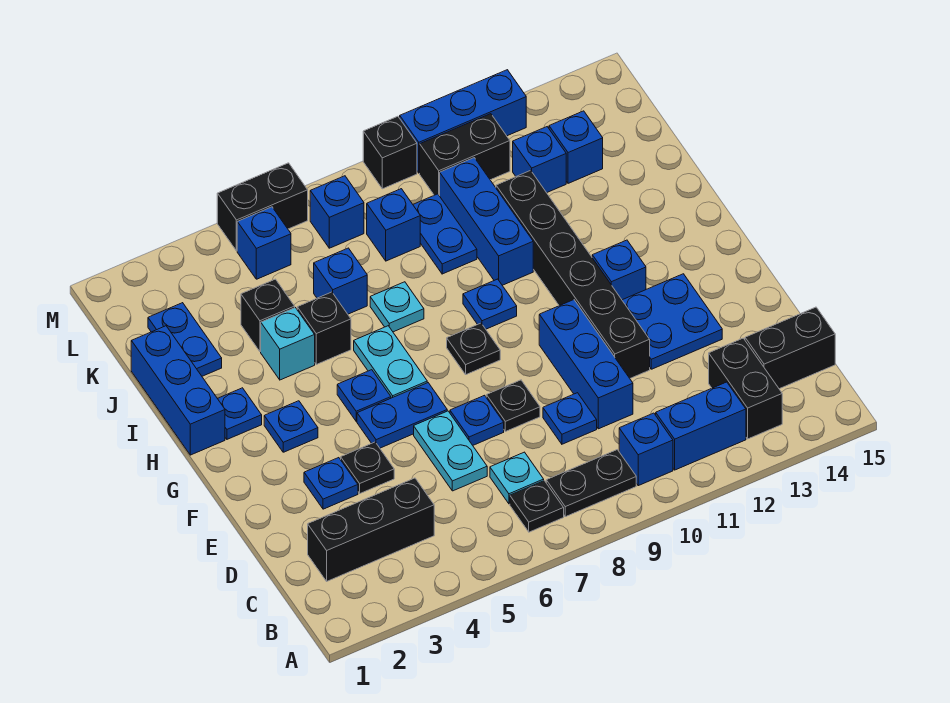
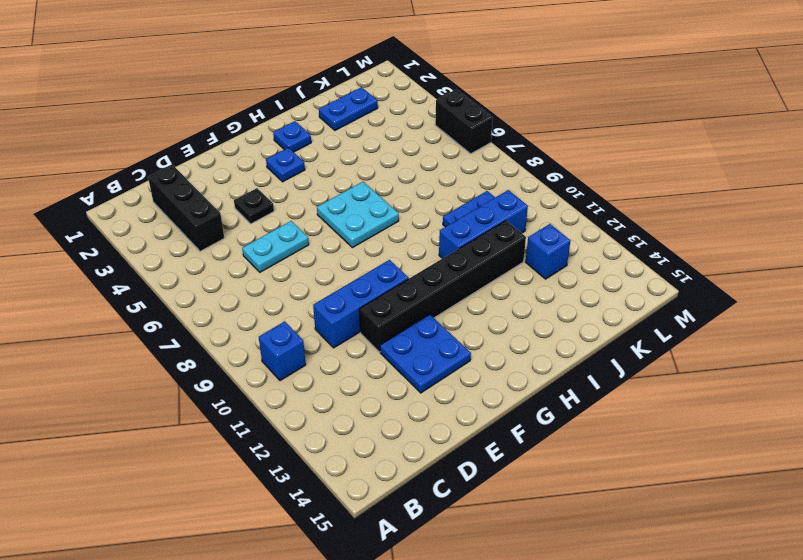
cyan plate G6:H7 level 1 -> cyan plate G6:H6 level 1
none -> black plate B7 level 1
none -> black plate B8:B9 level 1
none -> blue brick B11:B12 level 1
none -> black brick B13:C13 level 1

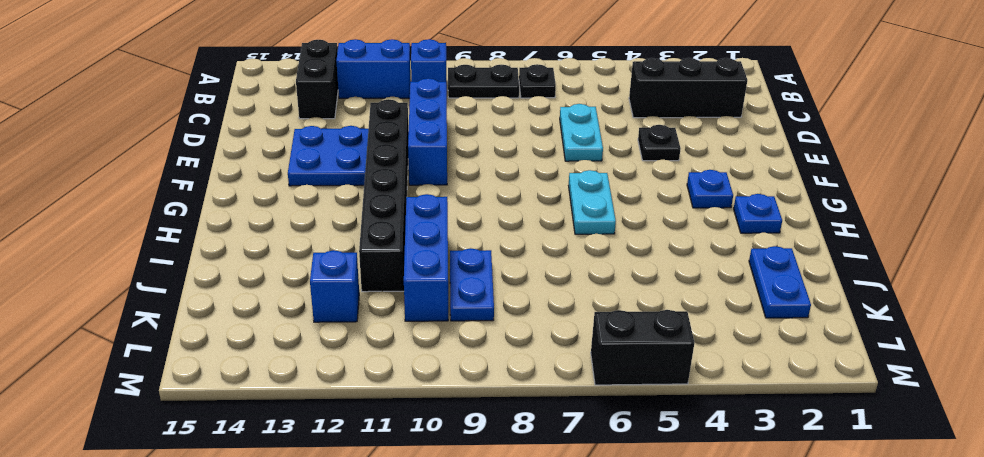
none -> cyan plate C7 level 1
none -> black brick C14:C15 level 1
none -> blue plate D9 level 1
none -> blue plate E3 level 1

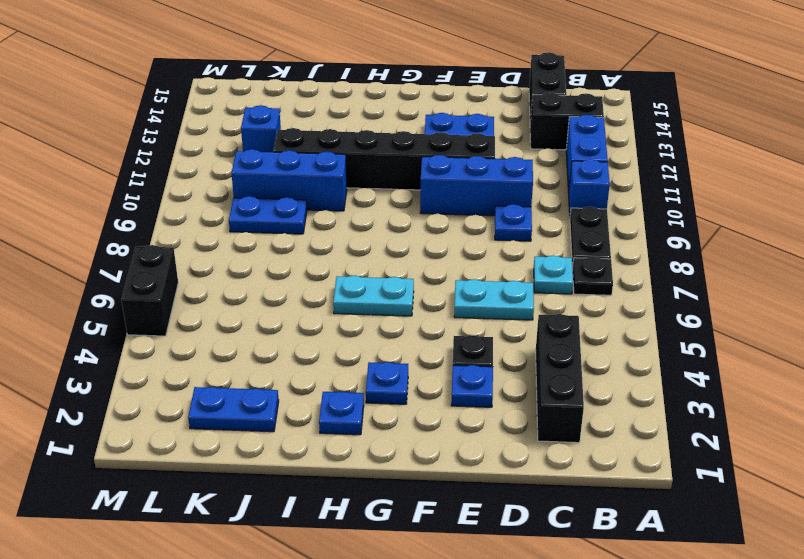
none -> blue plate E7 level 1
none -> black plate E8 level 1
none -> blue plate F5:F6 level 1
none -> blue plate G5 level 1

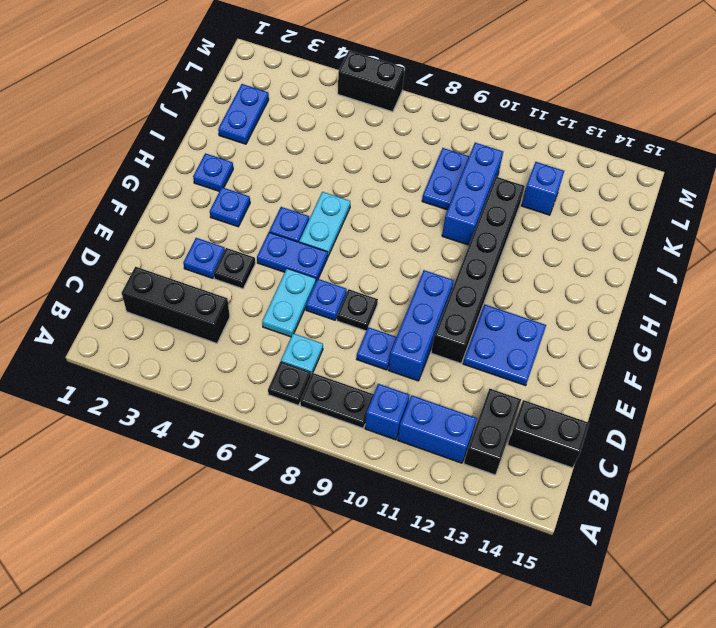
none -> black plate G8 level 1
none -> blue brick G12 level 1
none -> blue brick H1:J1 level 1
none -> blue plate H9 level 1

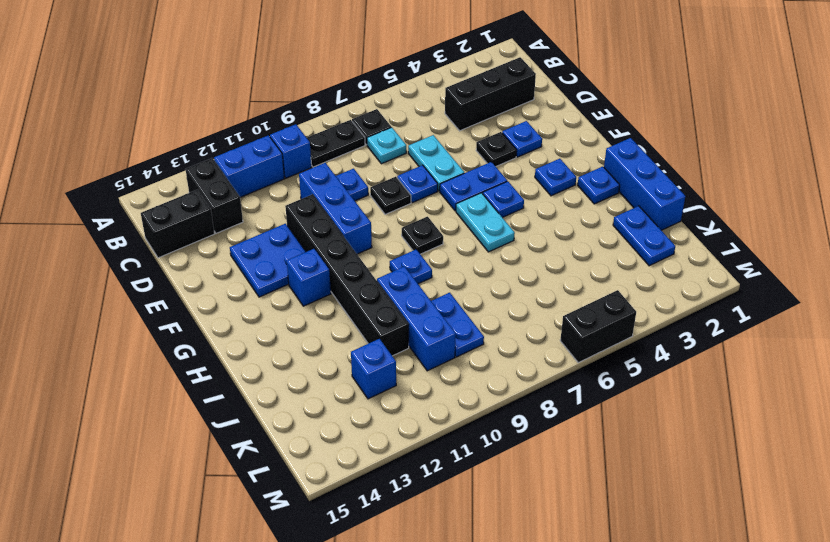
none -> cyan brick I4 level 1
none -> black brick I5 level 1
none -> cyan plate I7 level 1
none -> black brick J4 level 1

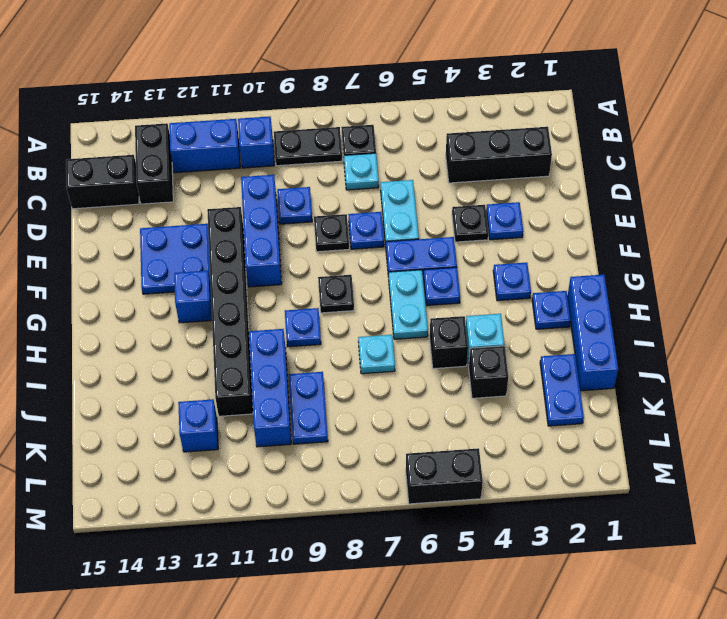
none -> blue brick J6 level 1
none -> blue brick K8 level 1
none -> blue brick K13 level 1
none -> blue brick L5 level 1

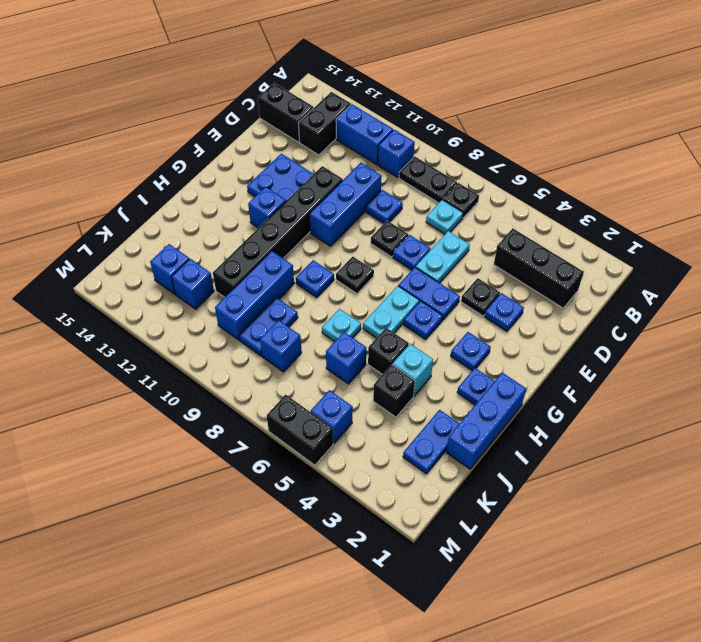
none -> blue brick L7 level 1
none -> black brick L10:L11 level 1
none -> black brick M9 level 1
none -> blue brick M10:M12 level 1

